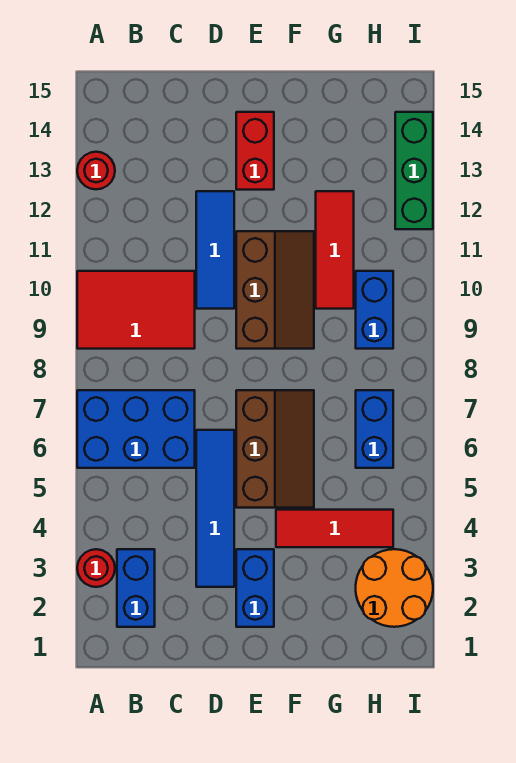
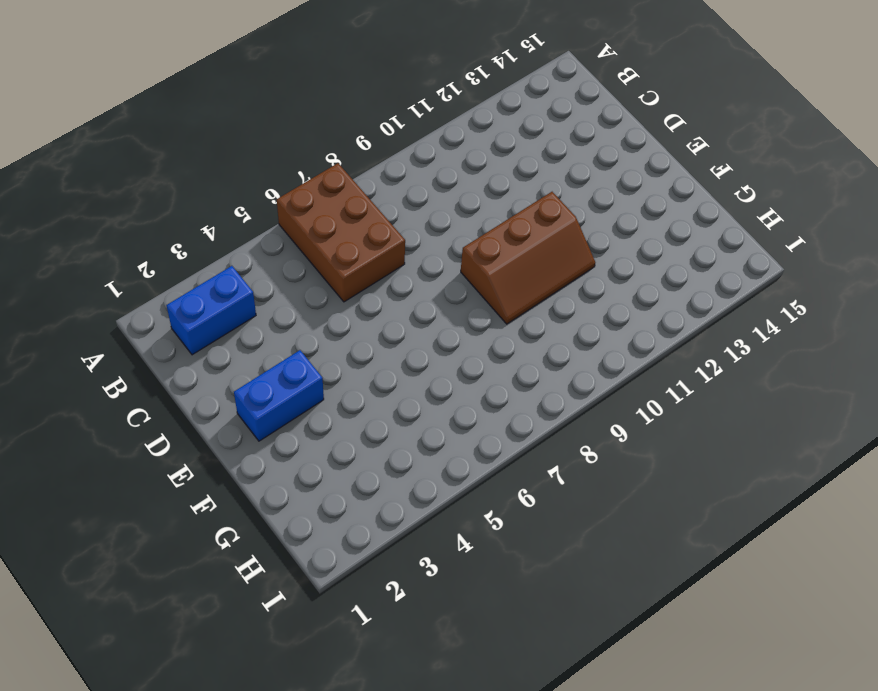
brown brick A6:C7 level 1 -> blue brick A6:C7 level 1
none -> red round brick A3 level 1
none -> red tile A9:C10 level 1
none -> red round brick A13 level 1

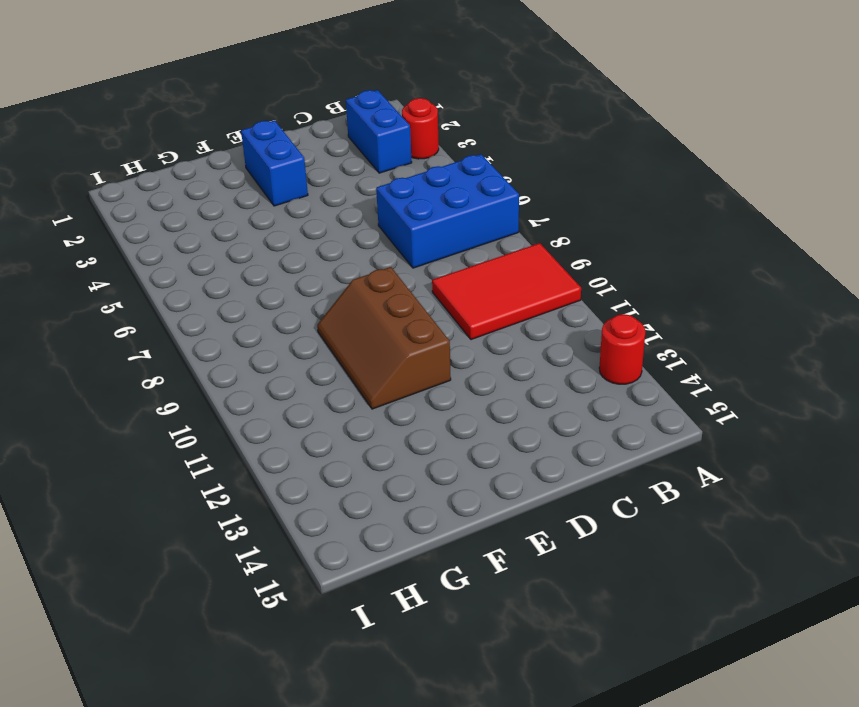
none -> blue tile D3:D6 level 1
none -> blue tile D10:D12 level 1
none -> brown slope E5:F7 level 1 top E

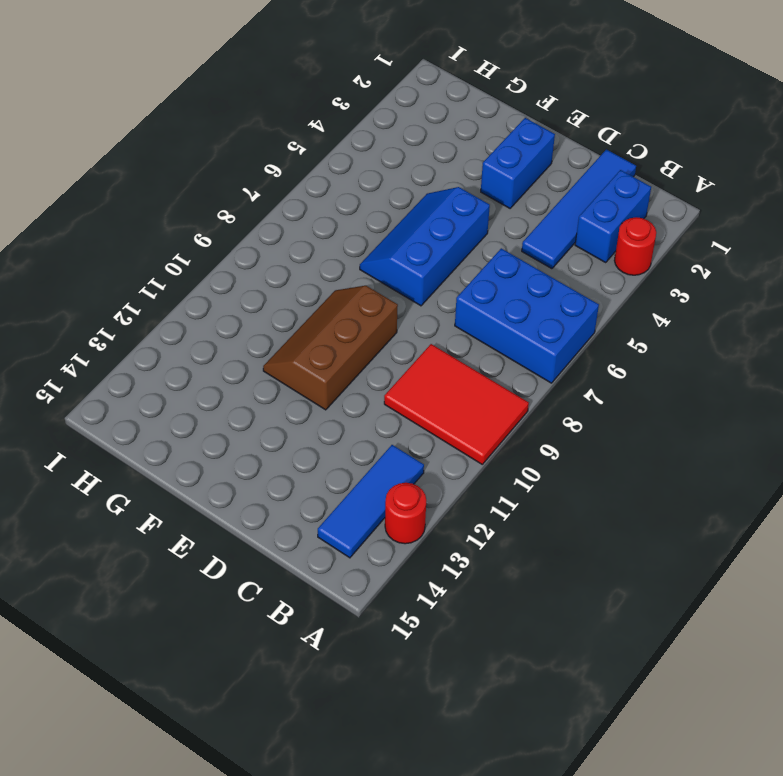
blue tile B12:B14 level 1 -> blue tile D10:D12 level 1
blue tile C1:C4 level 1 -> blue tile D3:D6 level 1
blue slope E5:F7 level 1 top E -> brown slope E5:F7 level 1 top E
none -> red brick E13:E14 level 1
none -> red tile F4:H4 level 1
none -> red tile G10:G12 level 1

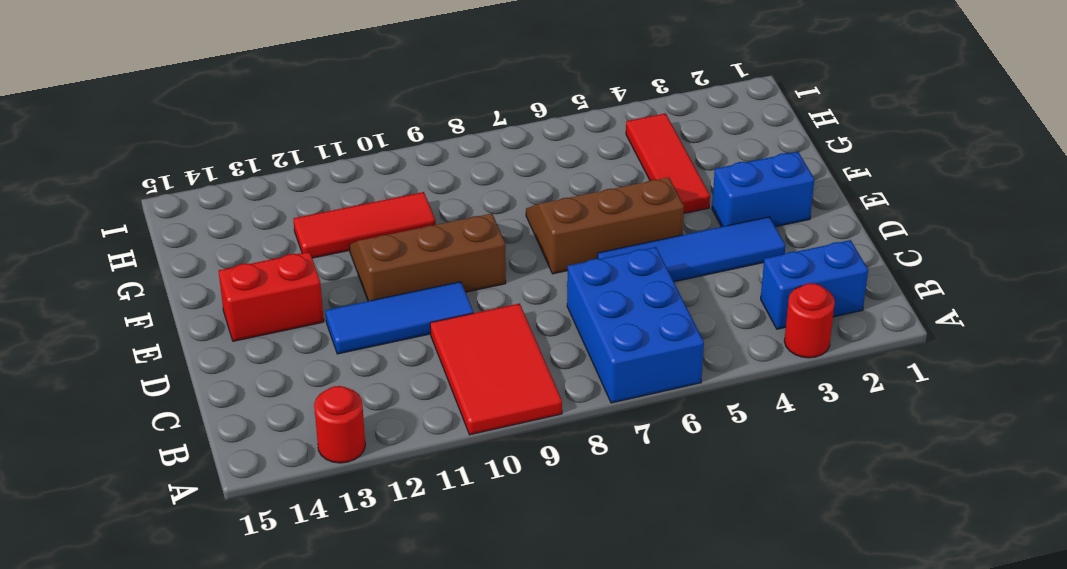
none -> orange round brick H2:I3 level 1
none -> blue brick H6:H7 level 1
none -> blue brick H9:H10 level 1

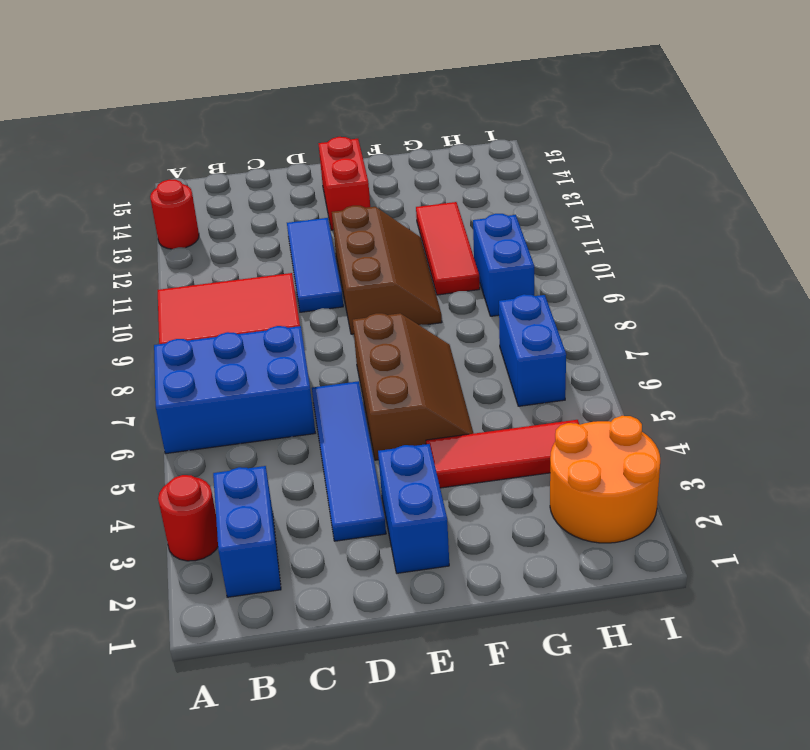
none -> green brick I12:I14 level 1

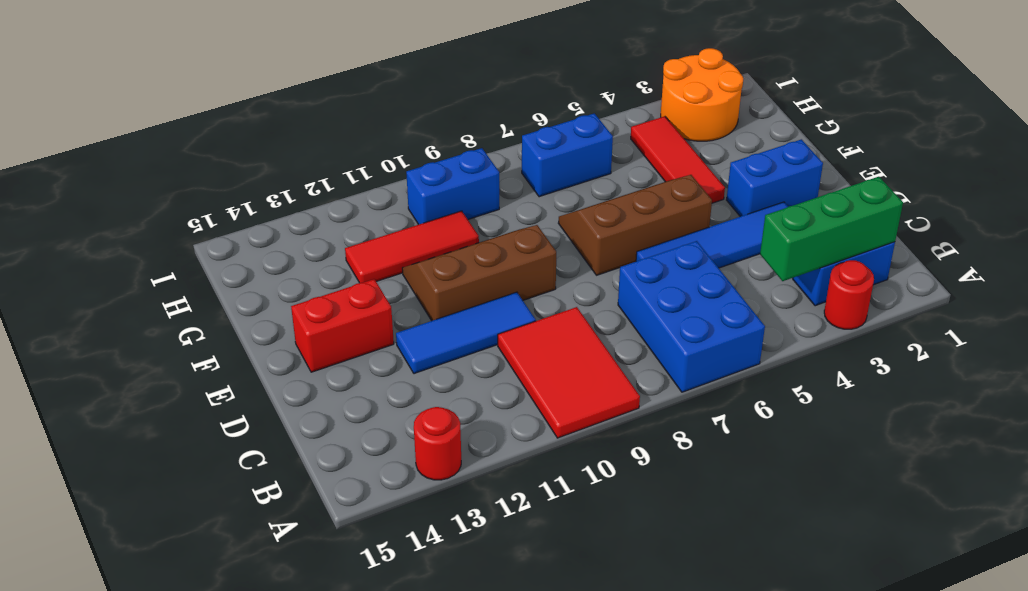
green brick B2:B4 level 2 -> green brick I12:I14 level 1

